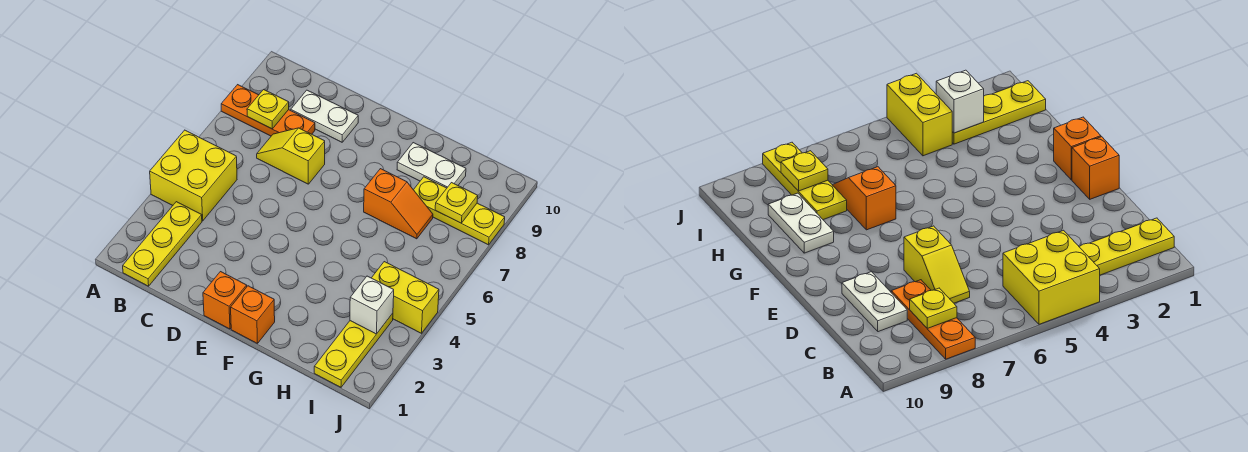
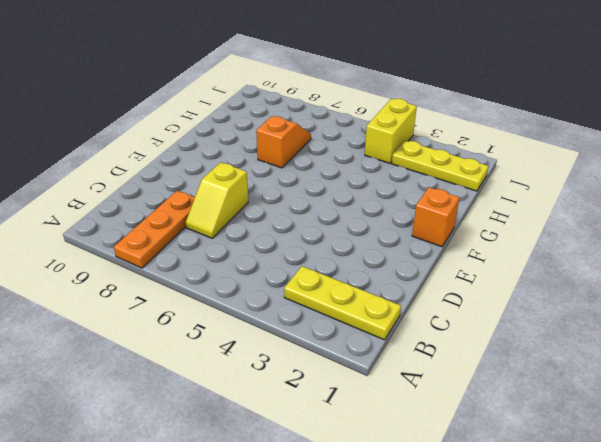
none -> yellow brick A4:B5 level 1
none -> white plate C9:D9 level 1
none -> orange brick E1 level 1

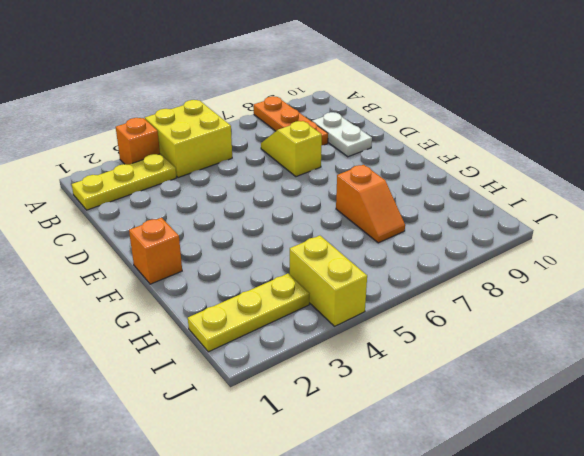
orange brick A3 level 1 -> orange brick E1 level 1
none -> white plate G9:H9 level 1
none -> yellow plate H8:J8 level 1
none -> yellow plate B8 level 2

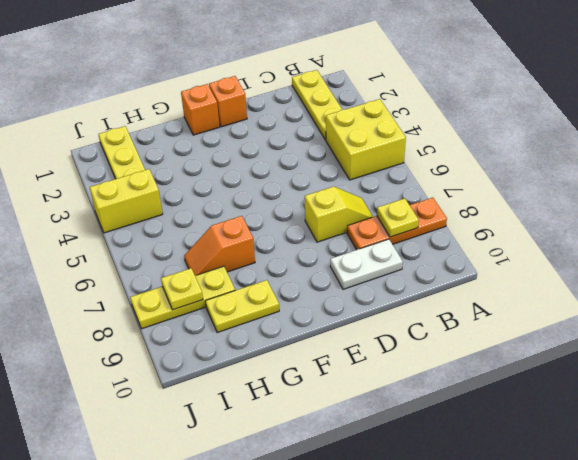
yellow plate G9:H9 level 1 -> white plate G9:H9 level 1
none -> white brick I3 level 2

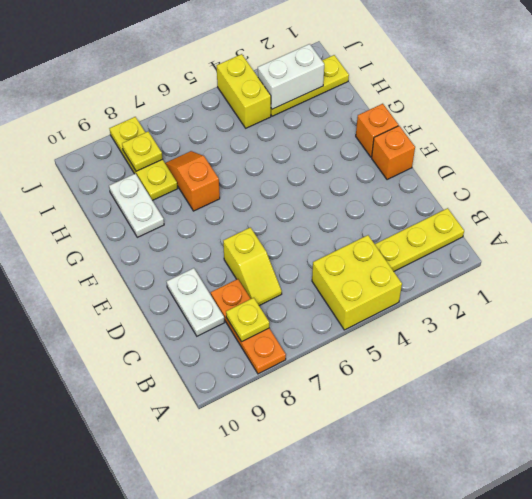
white brick I2:I3 level 2 -> white brick I3 level 2

